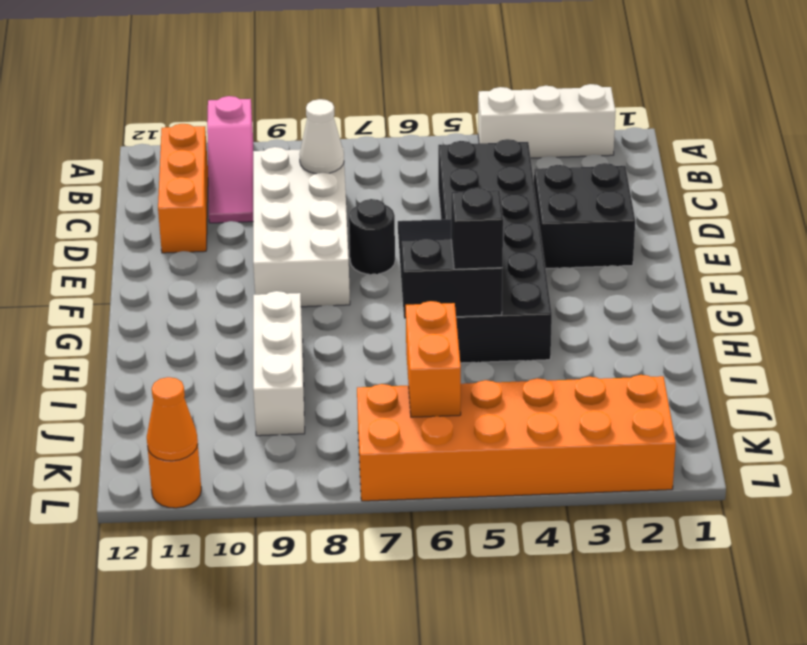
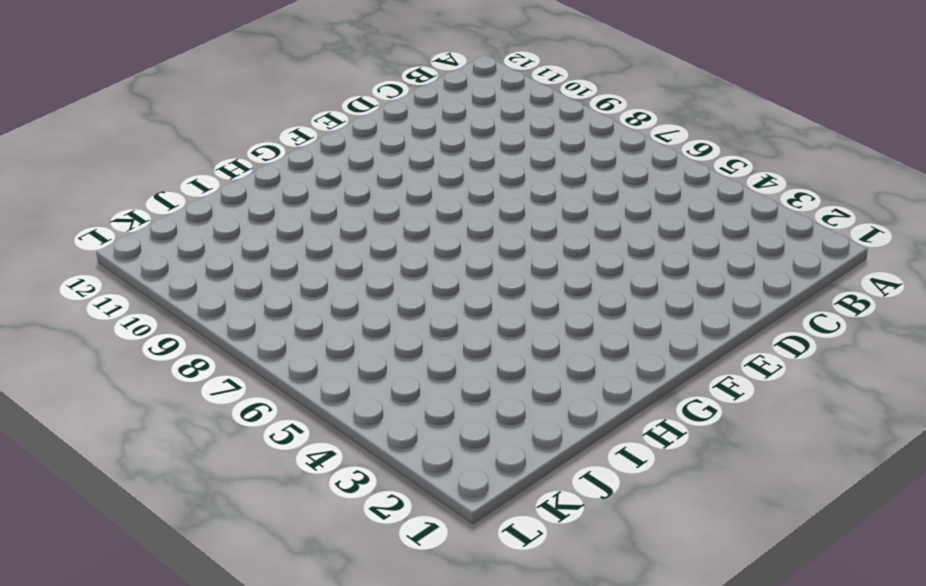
none -> white brick A2:A4 level 1
none -> pink slope A10:C10 level 1 top A
none -> orange brick B11:D11 level 1

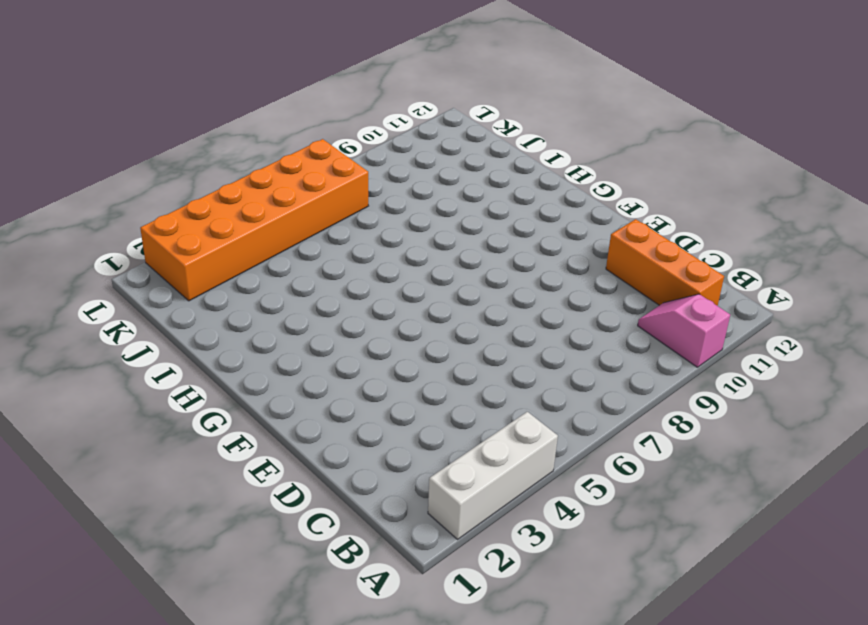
pink slope A10:B10 level 1 top A -> pink slope A10:C10 level 1 top A
none -> black brick C4:H5 level 1
none -> white brick C8:F9 level 1
none -> black brick D2:E3 level 1

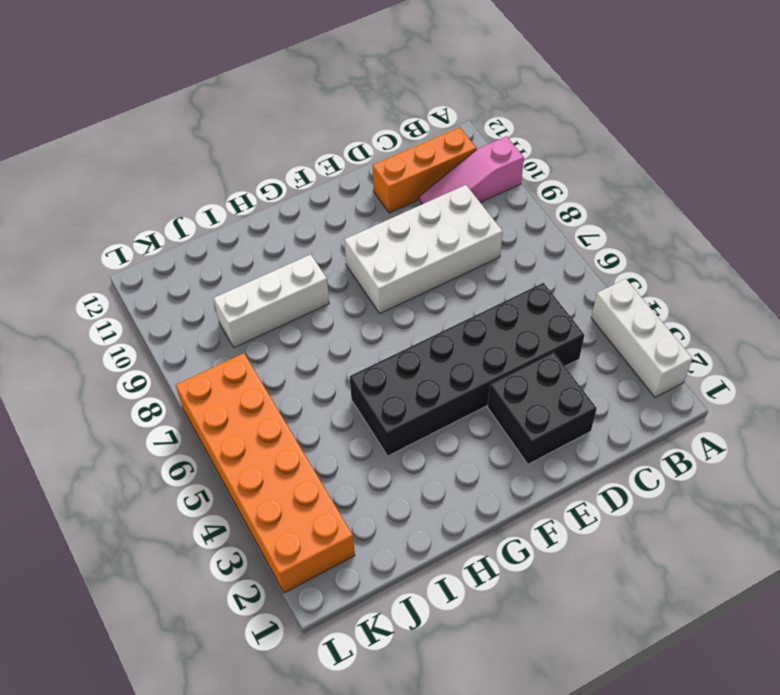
none -> black round brick E7 level 1
none -> orange round brick L11 level 1
none -> white cone C8 level 2

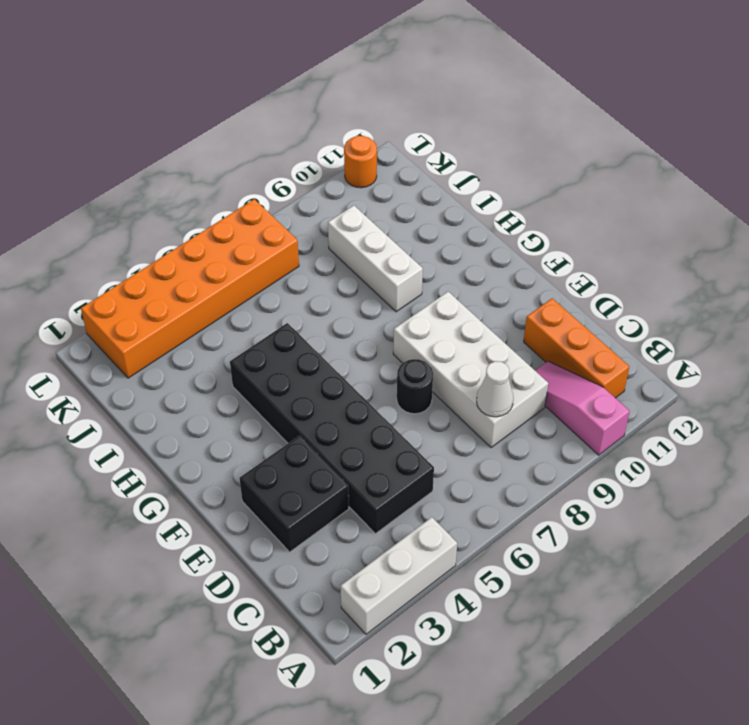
none -> black slope F5:H6 level 2 top H
none -> orange brick J6:K6 level 2
none -> orange cone L11 level 2

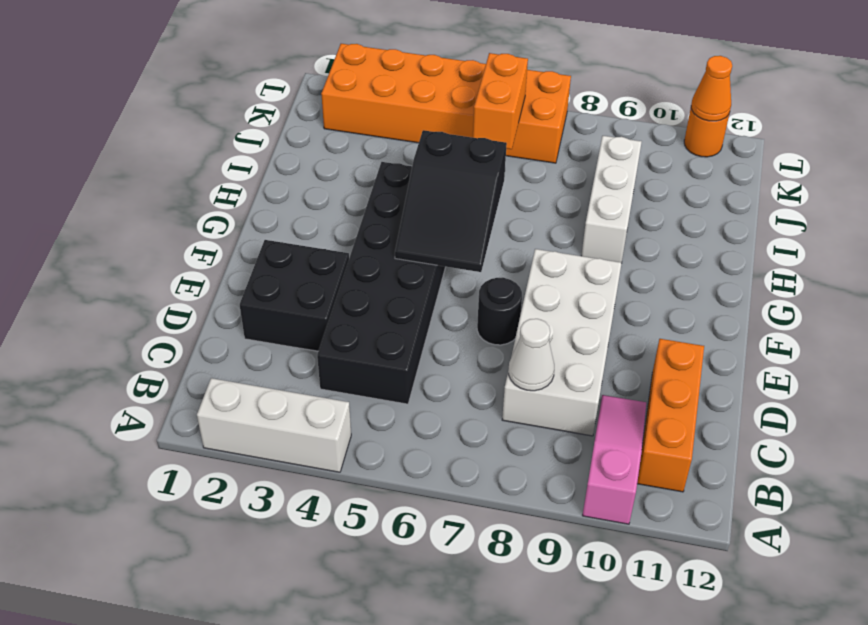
none -> black brick H5 level 3

